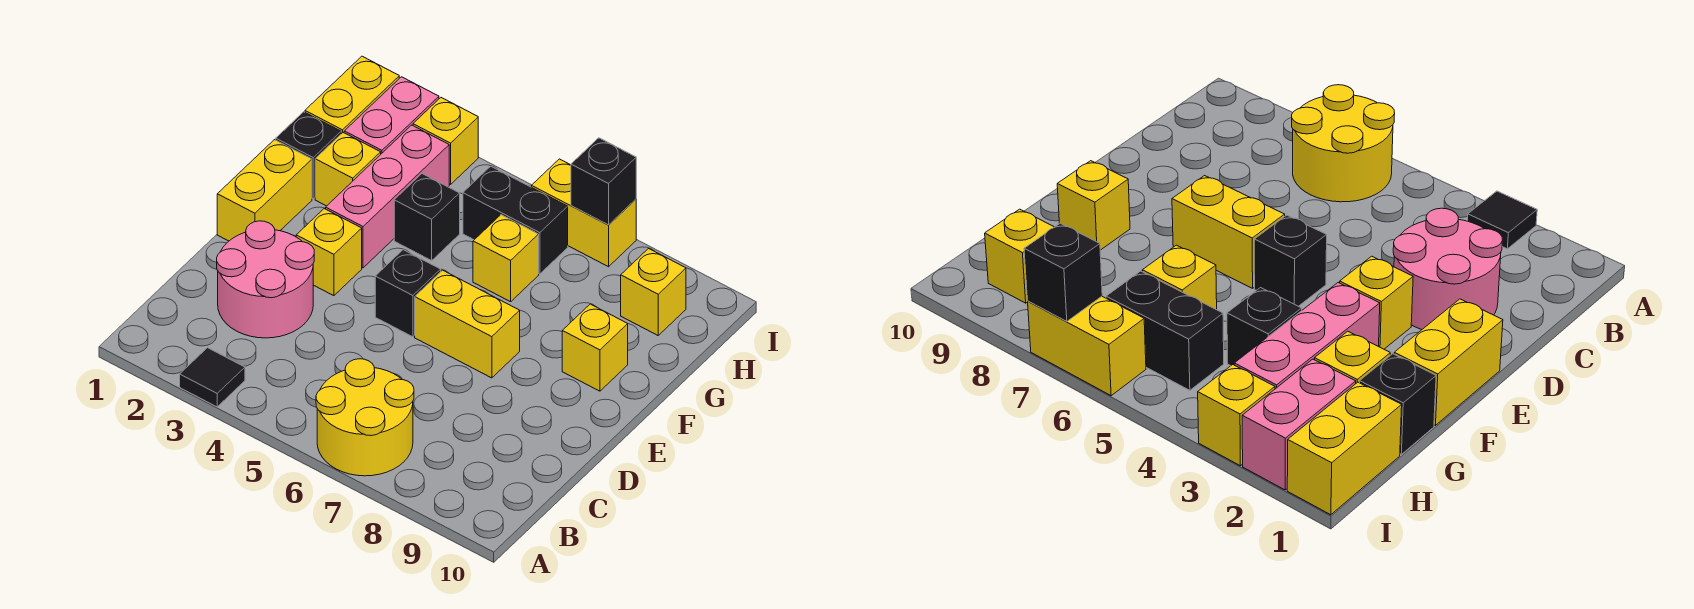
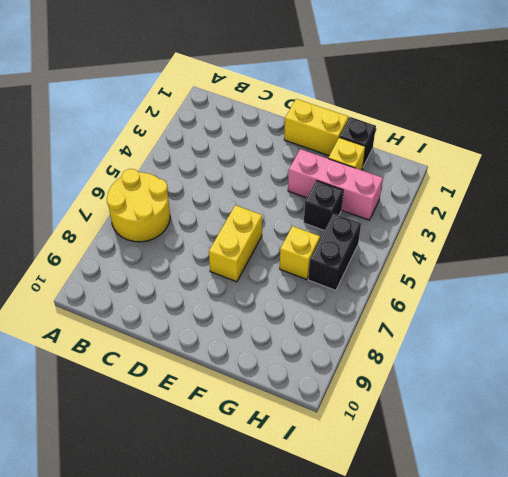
none -> black tile A3 level 1
none -> pink round brick C2:D3 level 1
none -> yellow brick E3 level 1

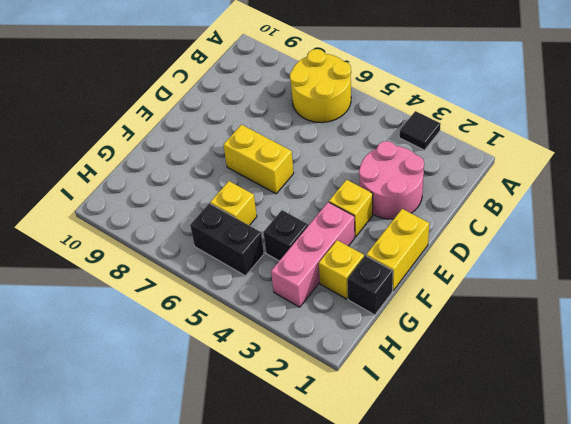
none -> black brick E5 level 1
none -> yellow brick F9 level 1
none -> yellow brick H1:I1 level 1

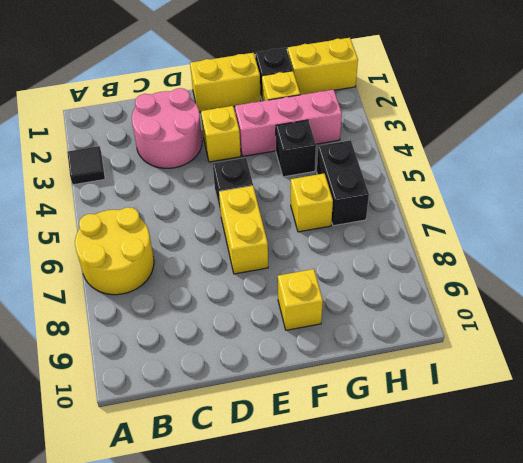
none -> pink brick H2:I2 level 1
none -> yellow brick H9 level 1
none -> yellow brick I3 level 1

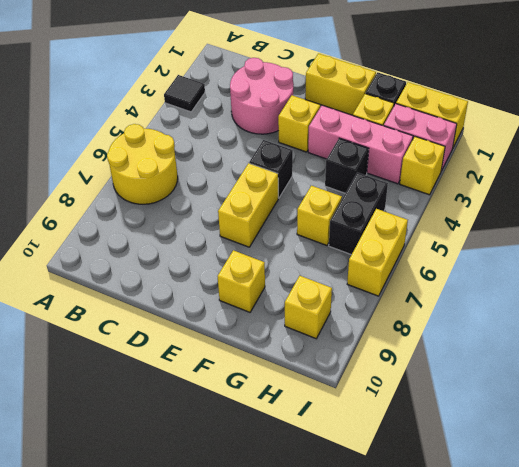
none -> black brick I7 level 2

